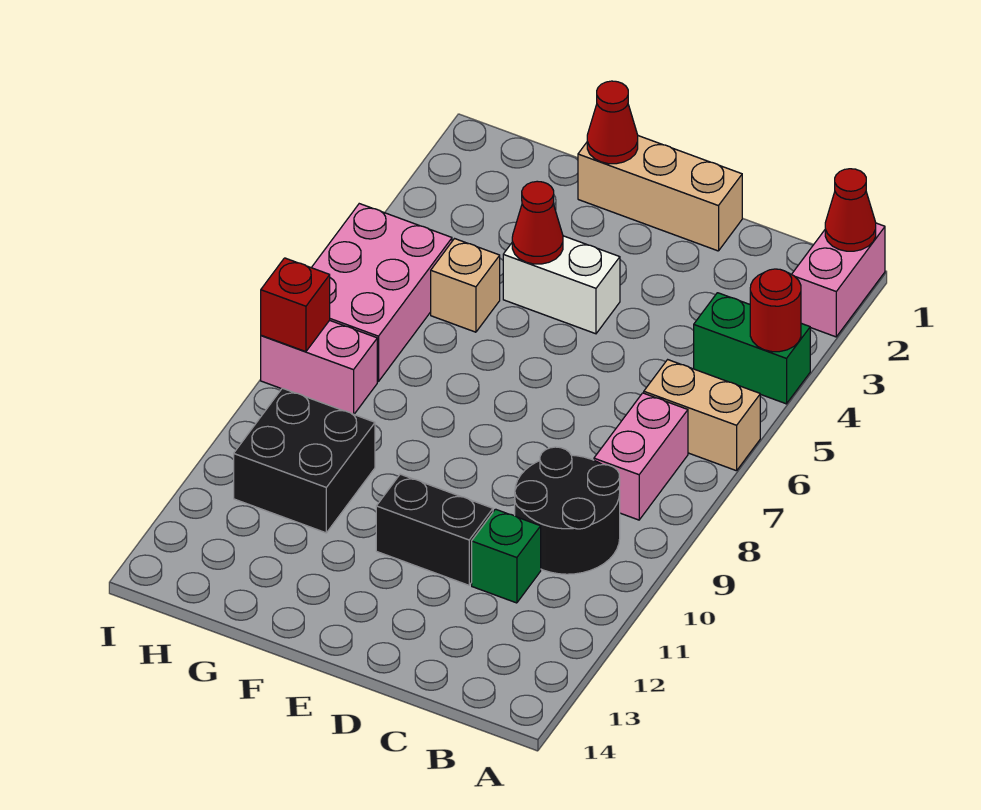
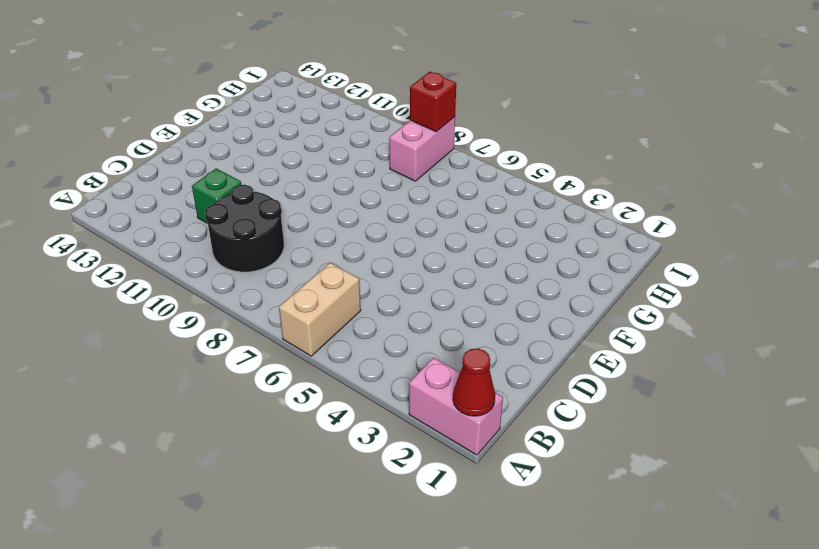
none -> green brick A4:B4 level 1
none -> pink brick B7:B8 level 1
none -> tan brick D1:F1 level 1

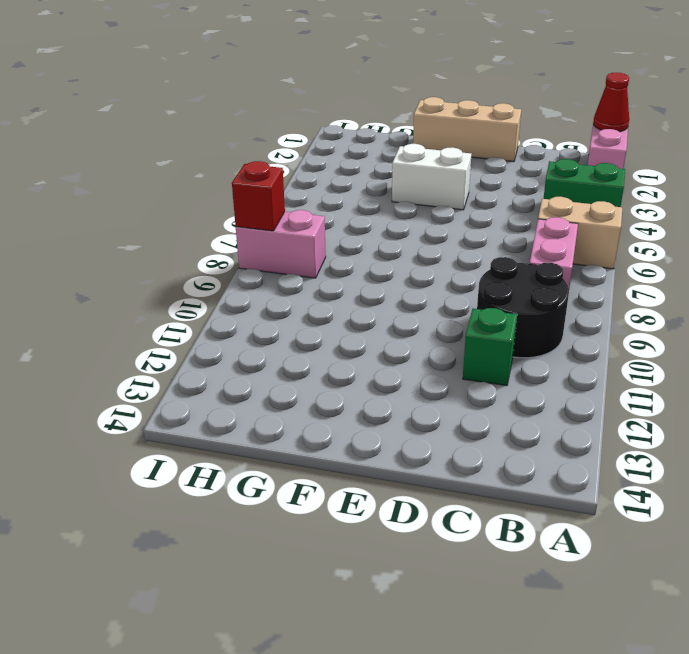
none -> black brick D11:E11 level 1
none -> tan brick G5 level 1
none -> black brick G10:H11 level 1

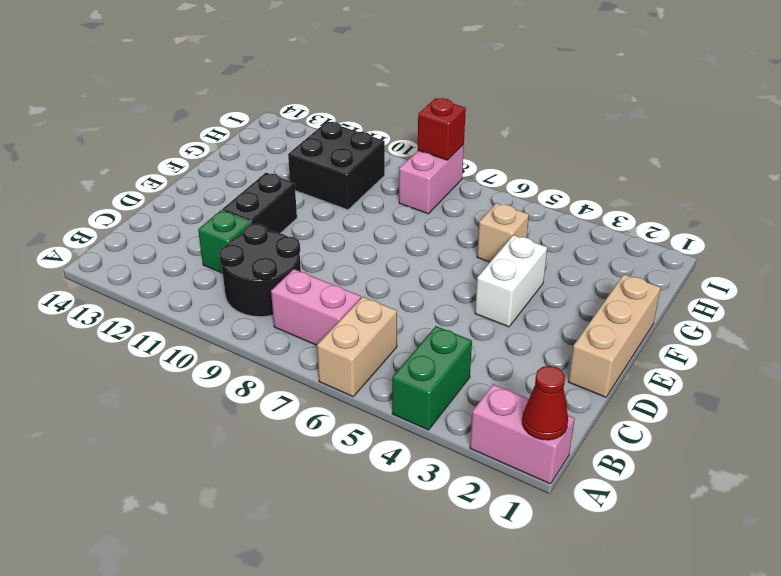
none -> pink brick H5:I7 level 1
none -> red round brick A4 level 2
none -> red cone F1 level 2

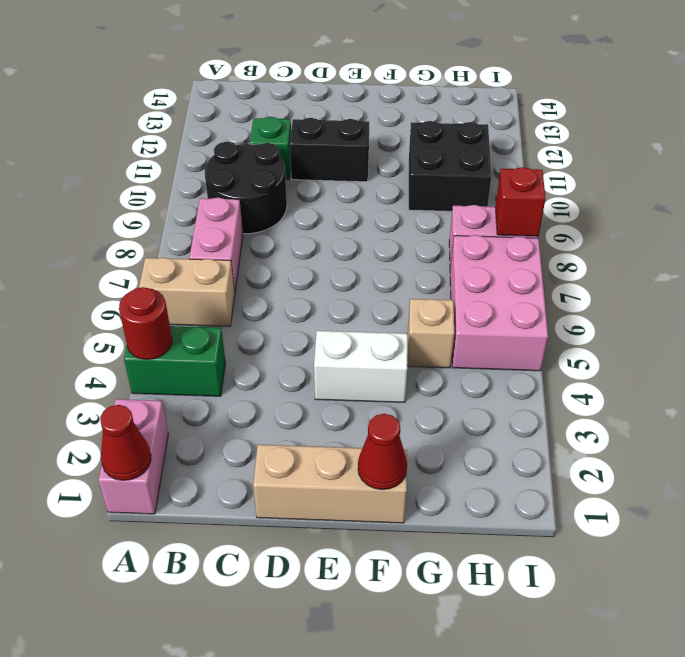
none -> red cone F4 level 2

